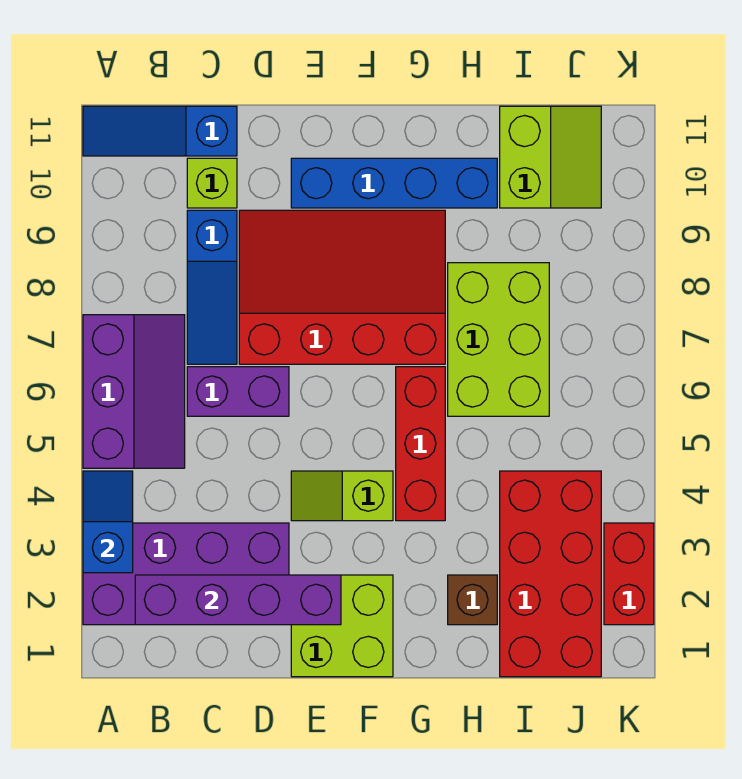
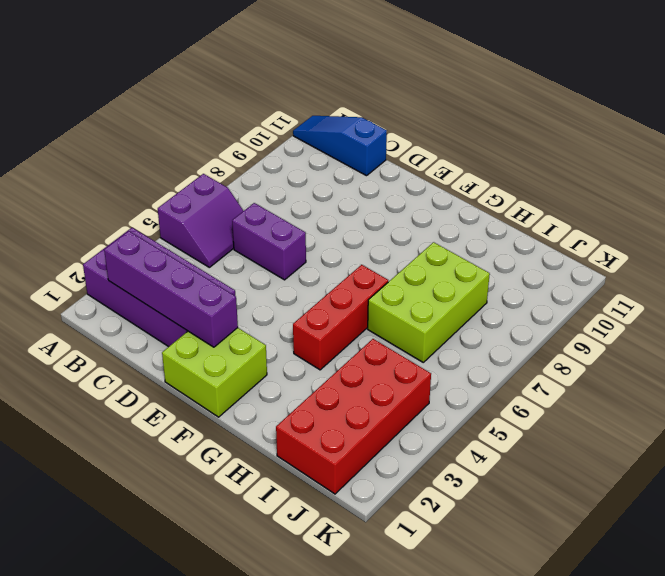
purple slope A5:B6 level 1 top A -> purple slope A5:B7 level 1 top A
none -> blue slope C7:C9 level 1 top 9
none -> lime brick C10 level 1
none -> red slope D7:G9 level 1 top 7

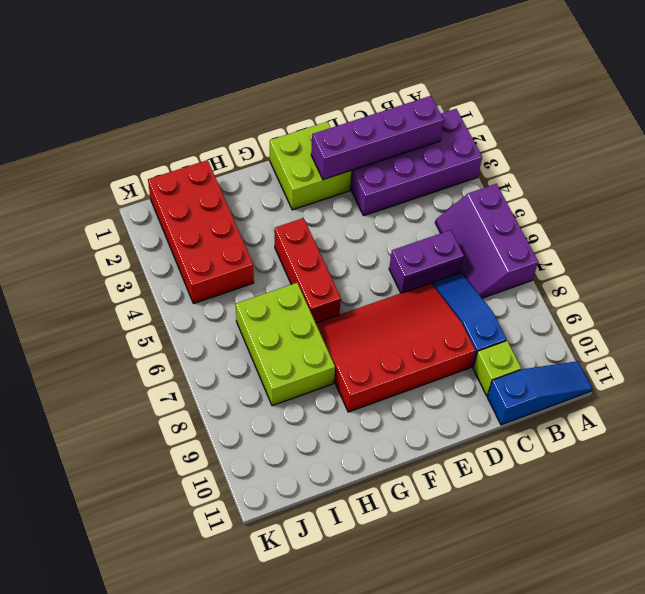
red slope D7:G9 level 1 top 9 -> red slope D7:G9 level 1 top 7
none -> lime slope E4:F4 level 1 top F
none -> blue brick E10:H10 level 1
none -> brown brick H2 level 1

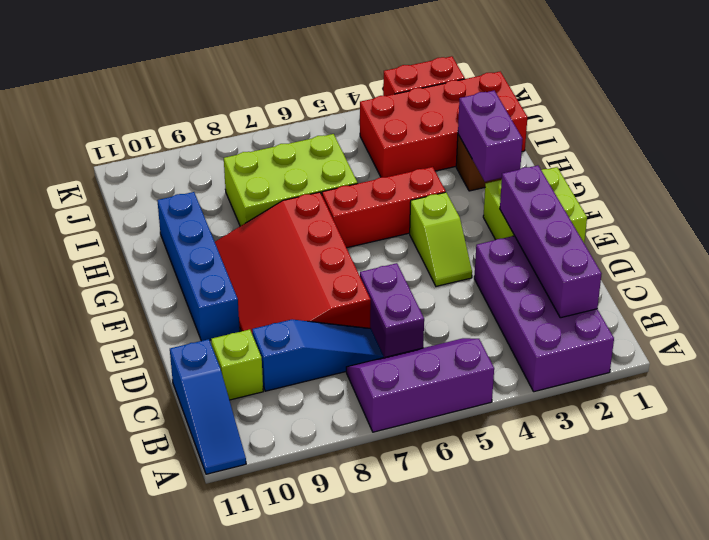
purple brick G2:H2 level 2 -> none
none -> lime slope I10:J11 level 1 top I
none -> blue slope A3:A4 level 2 top 3

